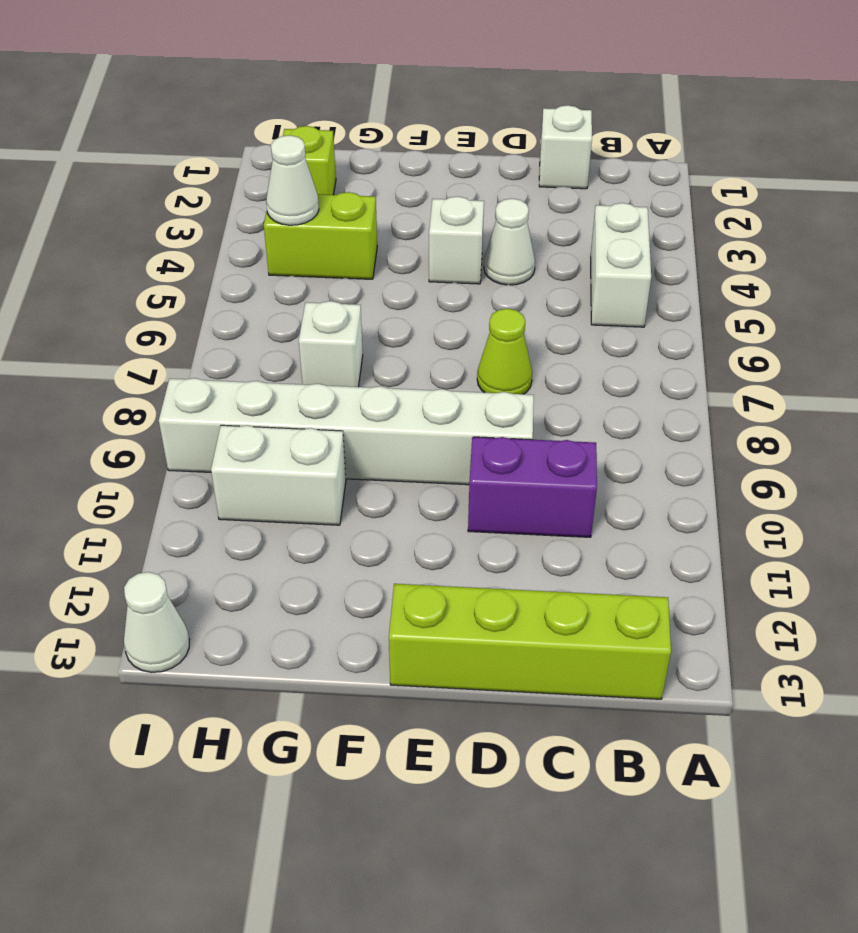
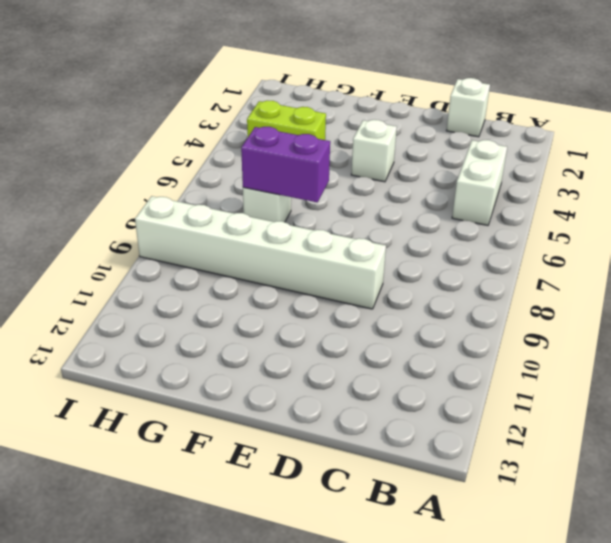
purple brick F7:G7 level 2 -> purple brick C10:D10 level 1
none -> lime brick B13:E13 level 1
none -> white cone D4 level 1
none -> lime cone D7 level 1

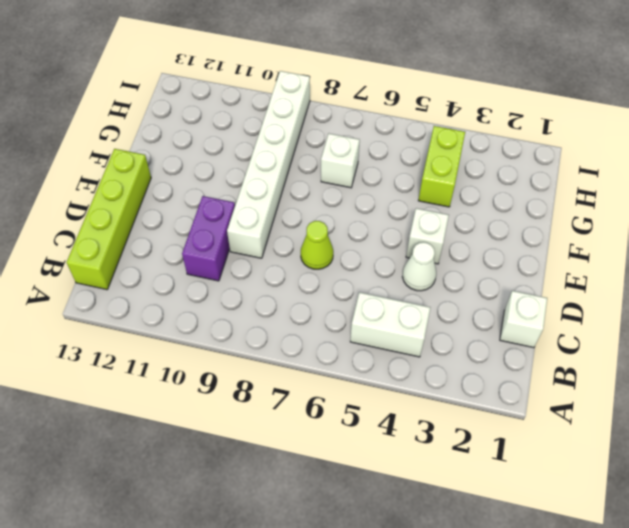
none -> white brick G10:H10 level 1
none -> lime brick H2 level 1
none -> white cone I13 level 1

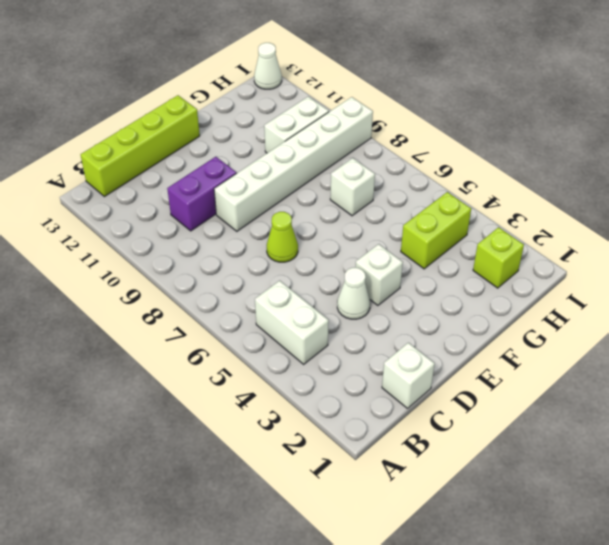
none -> white cone H4 level 2

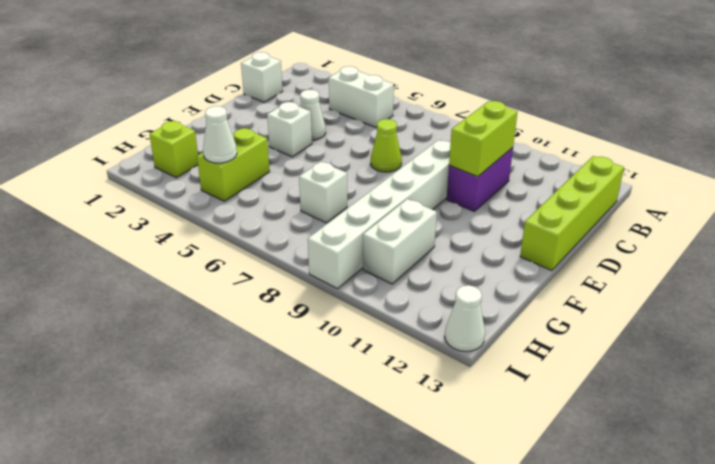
lime brick C10:D10 level 2 -> none

